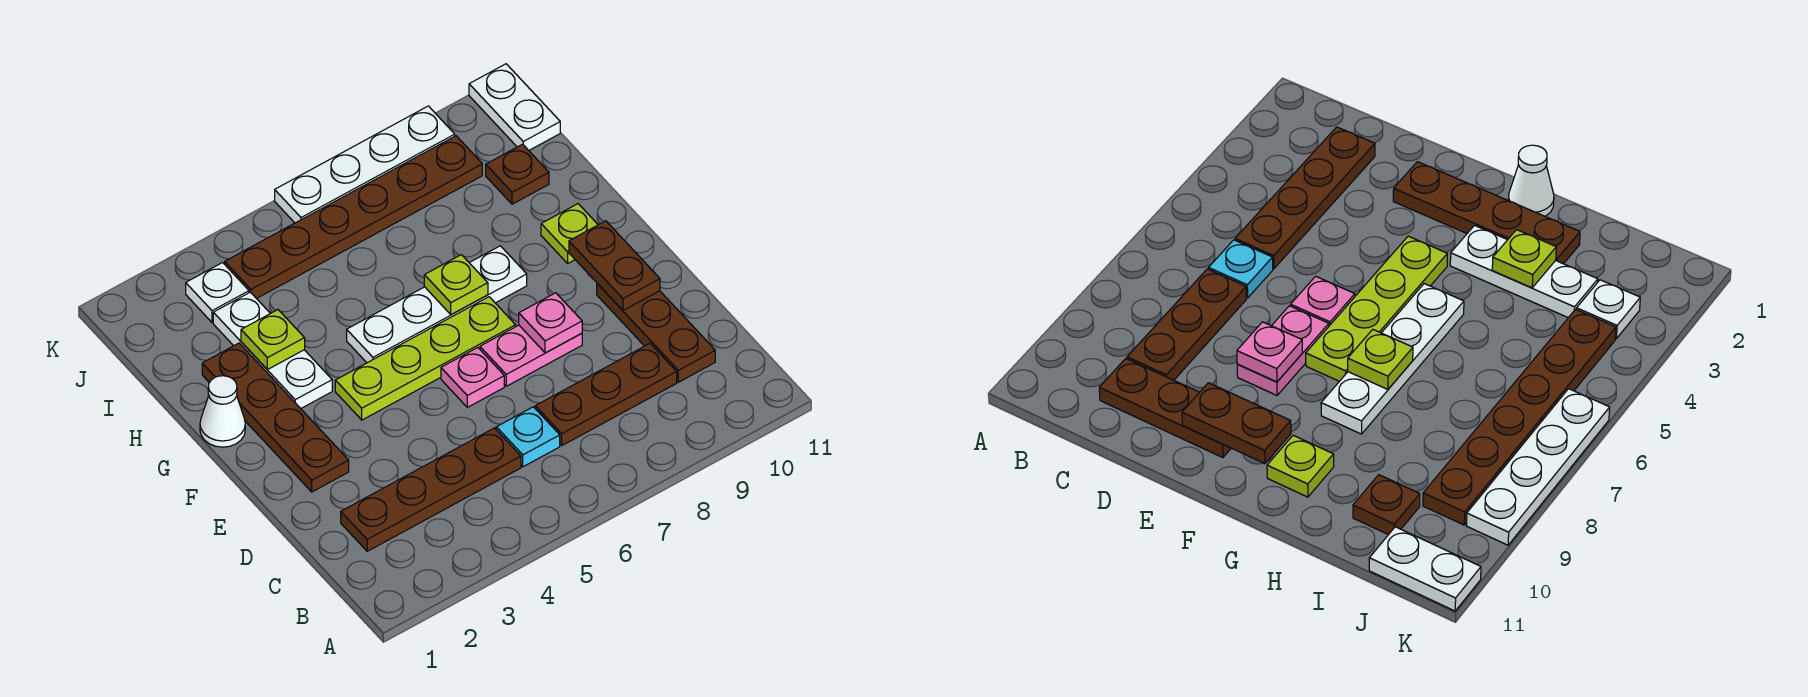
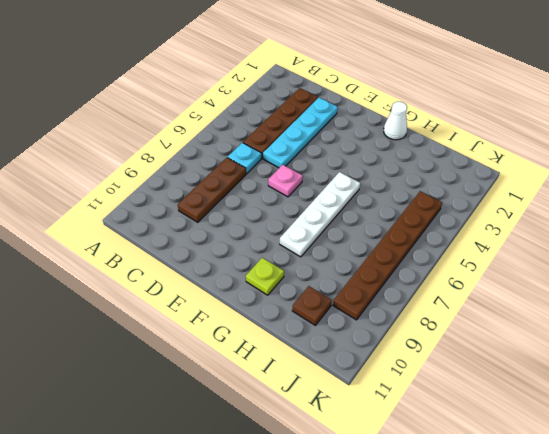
cyan plate D2:D5 level 1 -> none
none -> brown plate C10:E10 level 1
none -> brown plate E2:H2 level 1
none -> pink plate E7:E8 level 1

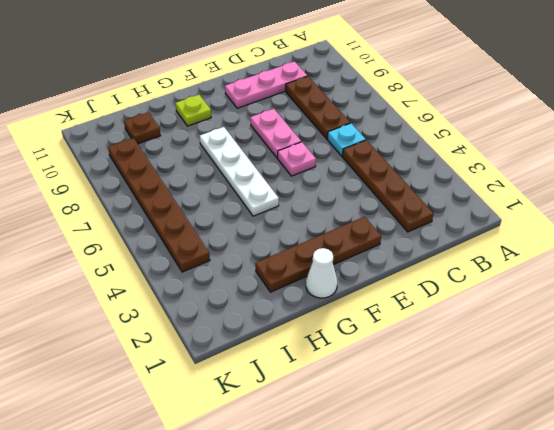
pink plate C10:E10 level 1 -> brown plate C10:E10 level 1
none -> lime plate F4:F7 level 1
none -> white plate G3:I3 level 1
none -> white plate J3 level 1

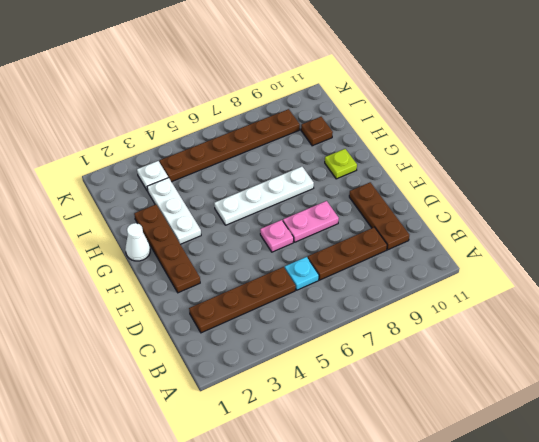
none -> lime plate F4:F7 level 1
none -> white plate J11:K11 level 1
none -> white plate K6:K9 level 1

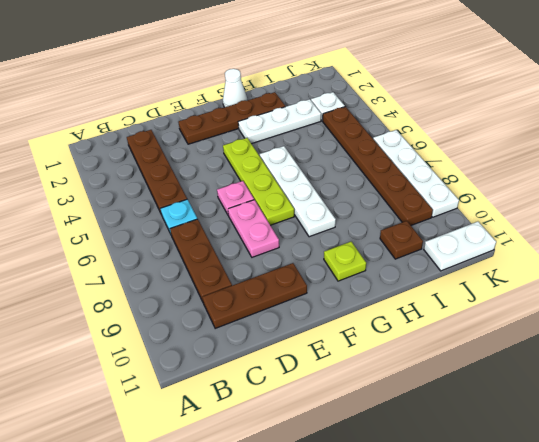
none -> pink plate E8 level 2
none -> brown plate E10:F10 level 2
none -> lime plate G7 level 2

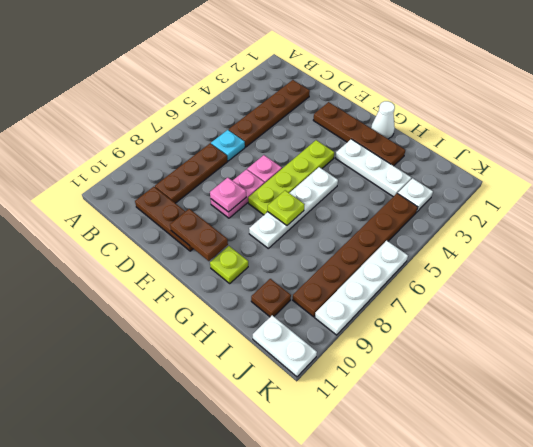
none -> lime plate H3 level 2

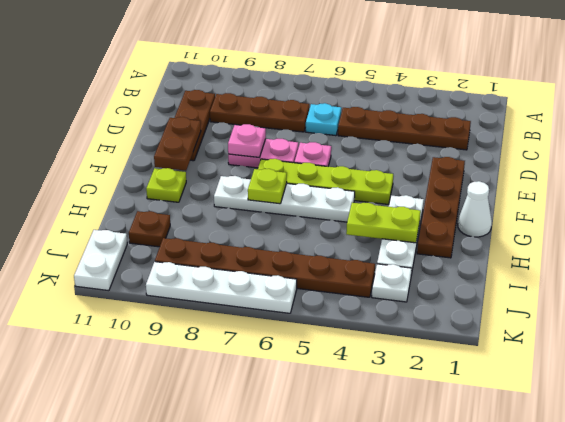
lime plate H3:H4 level 2 -> lime plate H3 level 2

